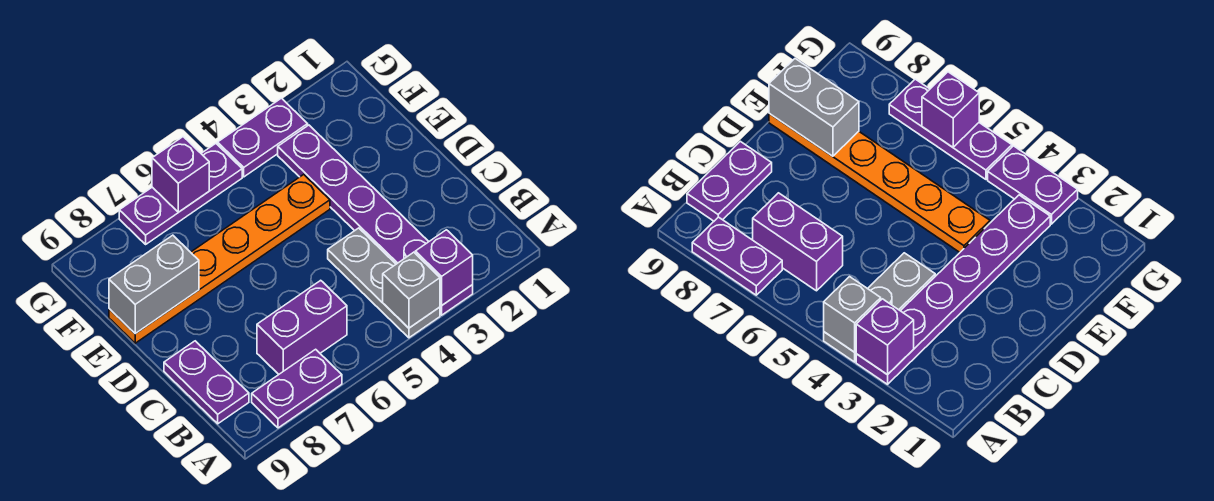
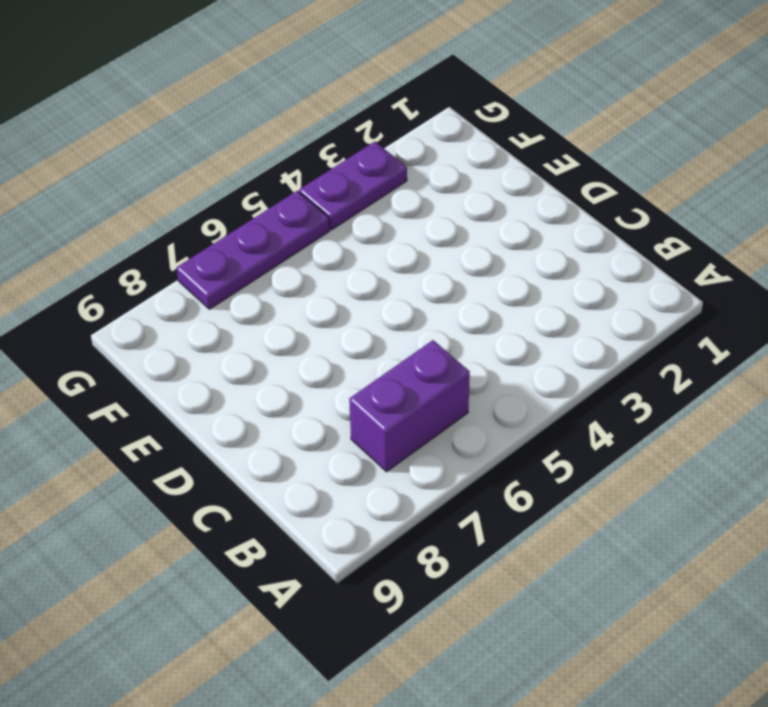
none -> purple plate A3:F3 level 1
none -> grey plate A4:C4 level 1
none -> purple plate A7:A8 level 1

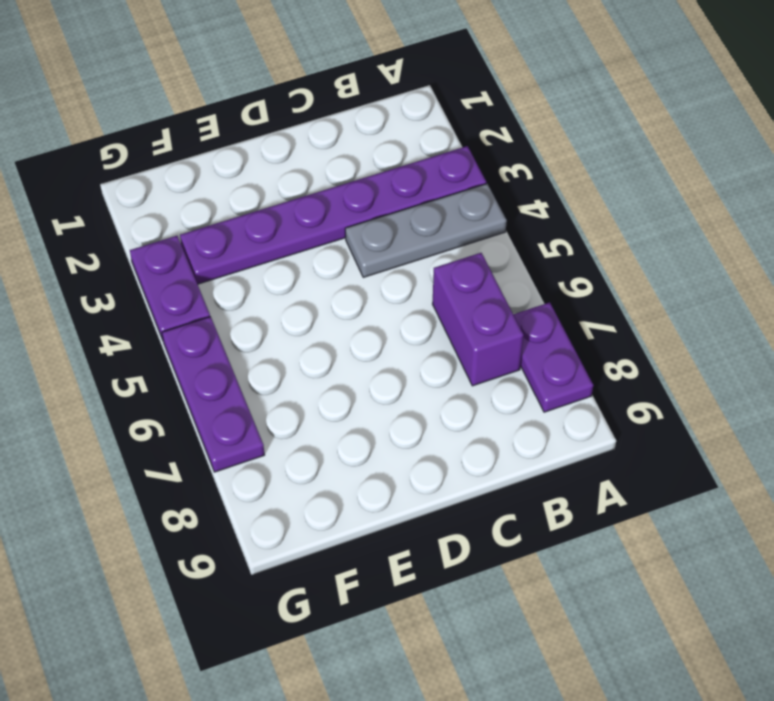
none -> purple plate B9:C9 level 1
none -> orange plate E4:E9 level 1
none -> purple brick A3 level 2

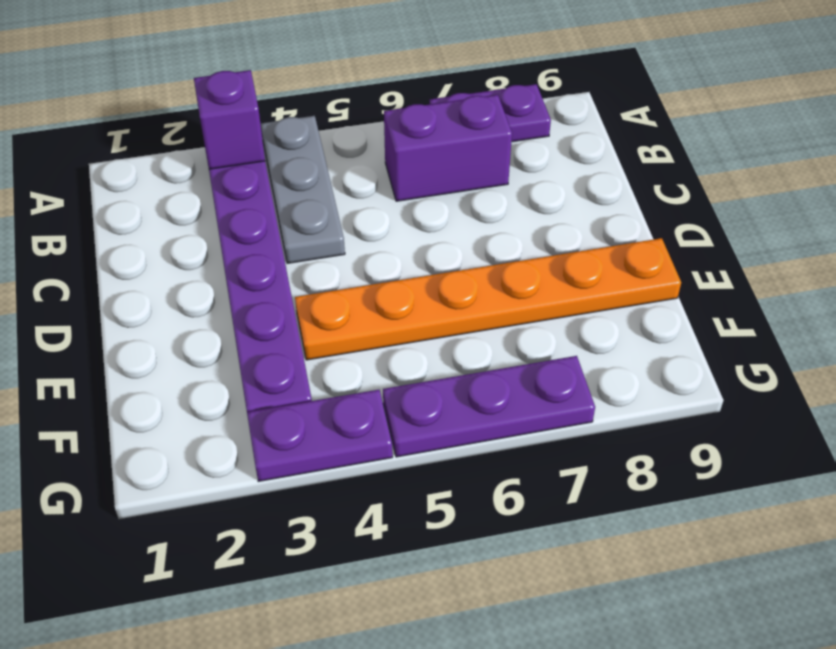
none -> purple plate B9:C9 level 1
none -> grey brick A4 level 2
none -> grey brick E8:E9 level 2

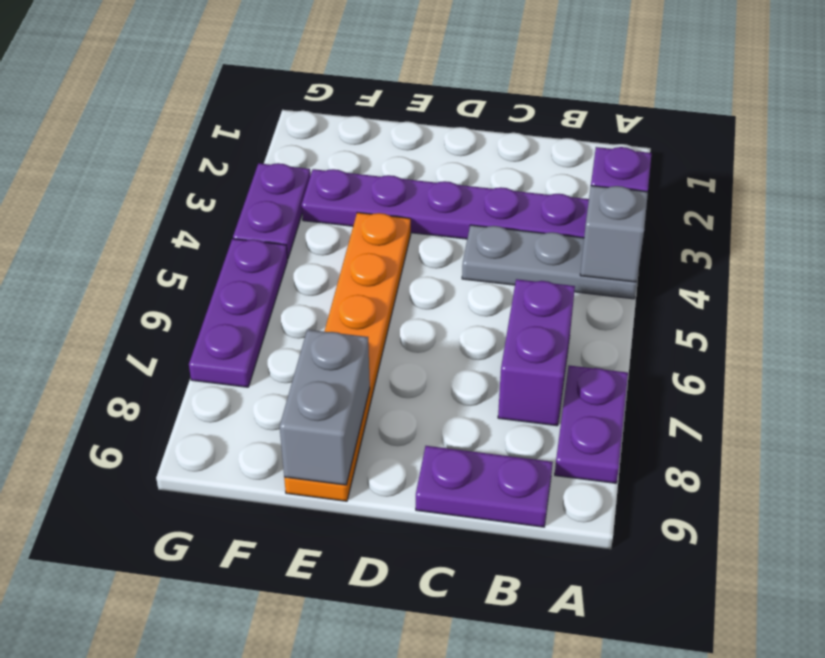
none -> purple brick G6 level 2

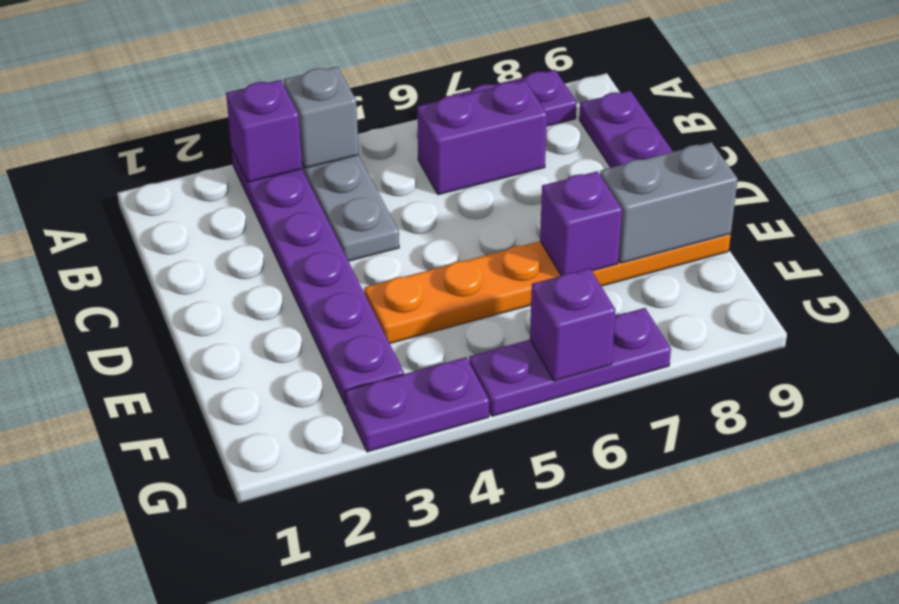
purple brick E7 level 2 -> none

